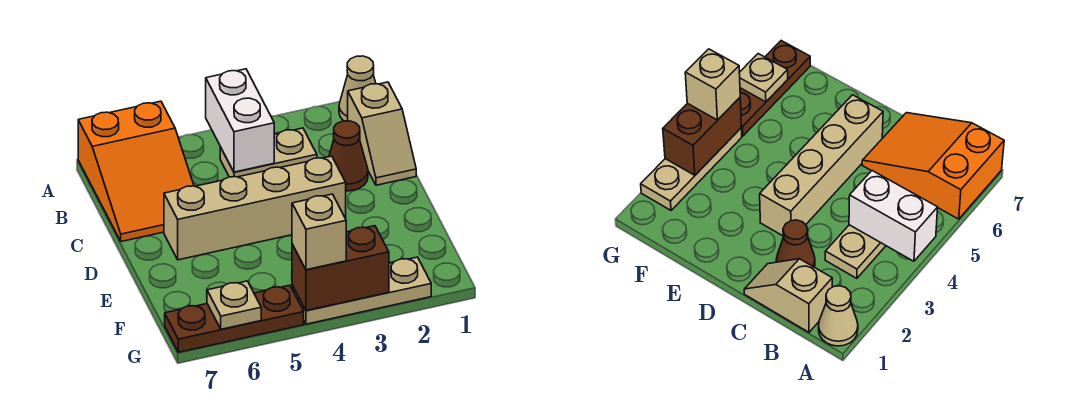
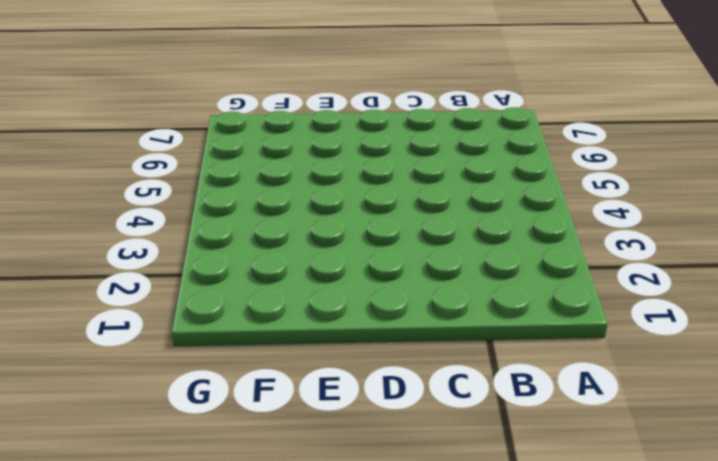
none -> tan cone A1 level 1
none -> orange slope A6:C7 level 1 top A
none -> tan slope B1:C1 level 1 top B

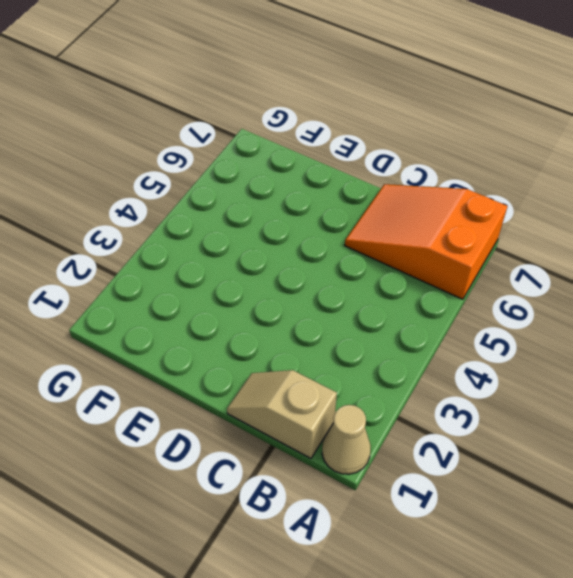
none -> tan plate B3:B4 level 1
none -> brown cone C2 level 1
none -> tan brick D3:D6 level 1

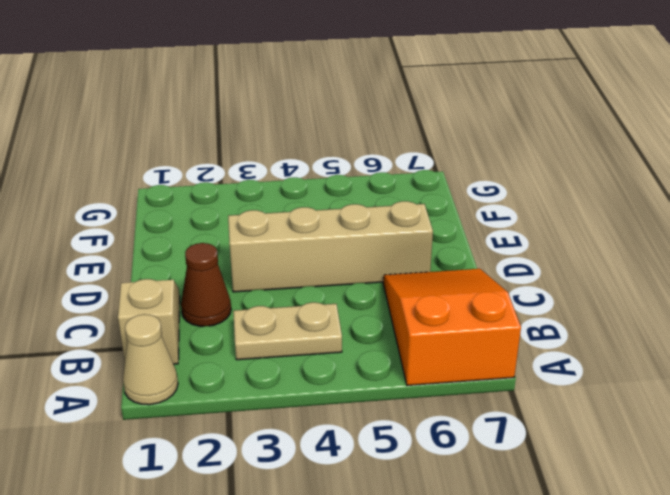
none -> tan plate G2:G4 level 1
none -> brown plate G5:G7 level 1
none -> white brick A4:B4 level 2

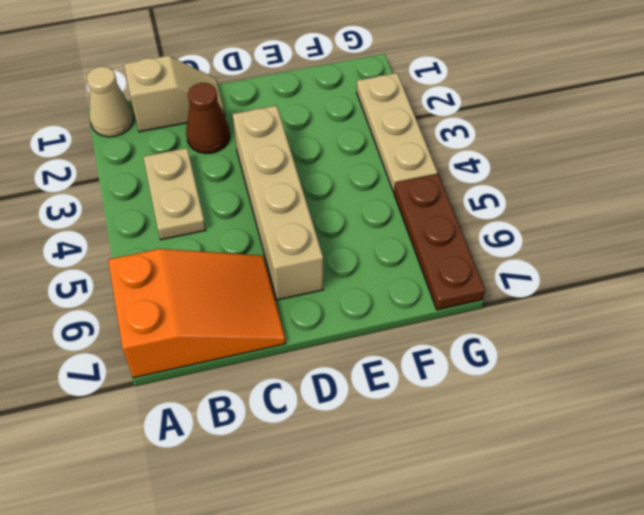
none -> white brick A4:B4 level 2
none -> brown brick G3:G4 level 2
none -> tan plate G6 level 2

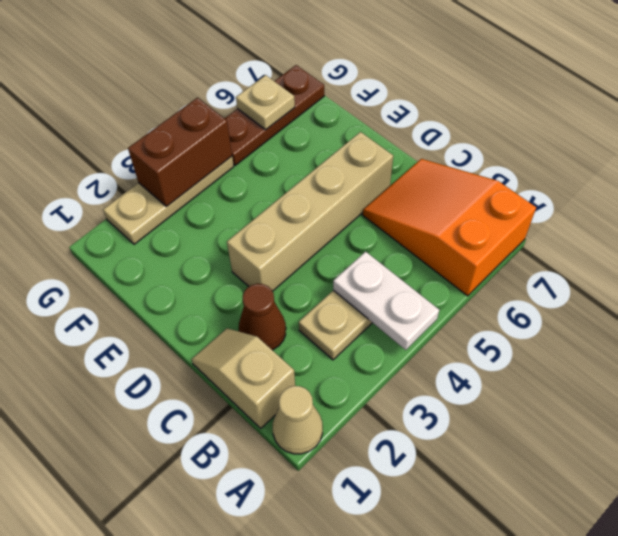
white plate A4:B4 level 2 -> white brick A4:B4 level 2
none -> tan brick G4 level 3

